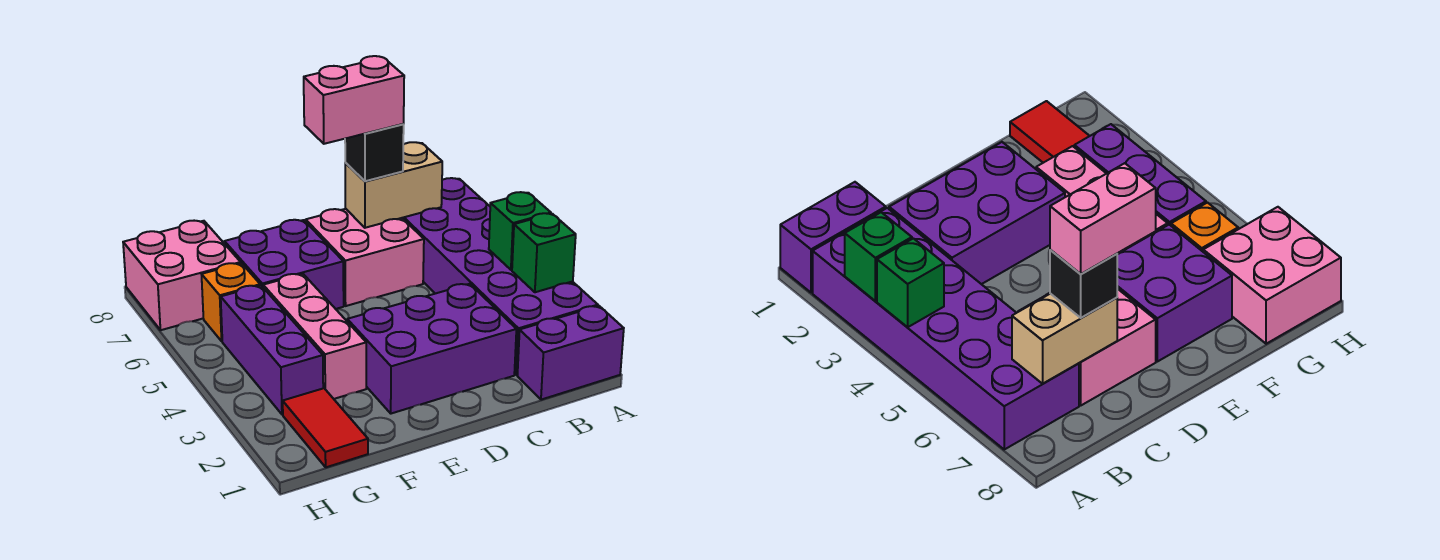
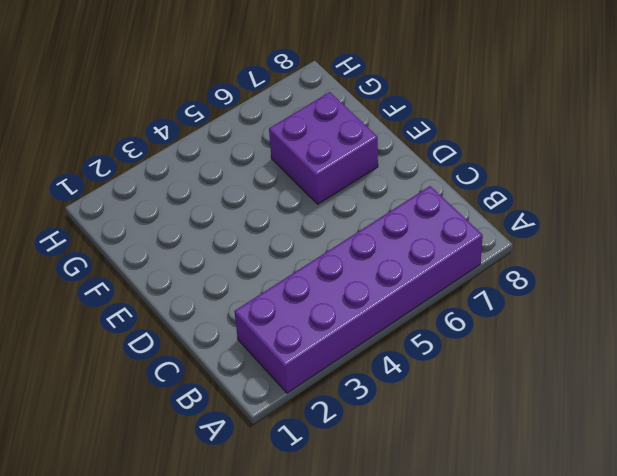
none -> purple brick A1:B1 level 1
none -> purple brick C2:E3 level 1
none -> pink brick C6:D7 level 1

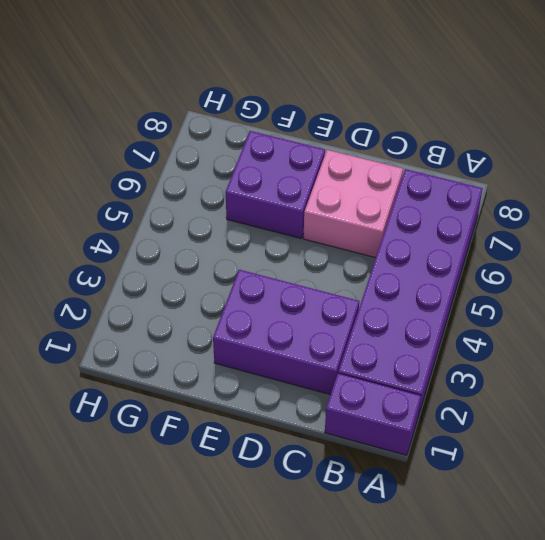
none -> pink brick F3:F5 level 1
none -> red tile G1:G2 level 1
none -> purple brick G3:G5 level 1

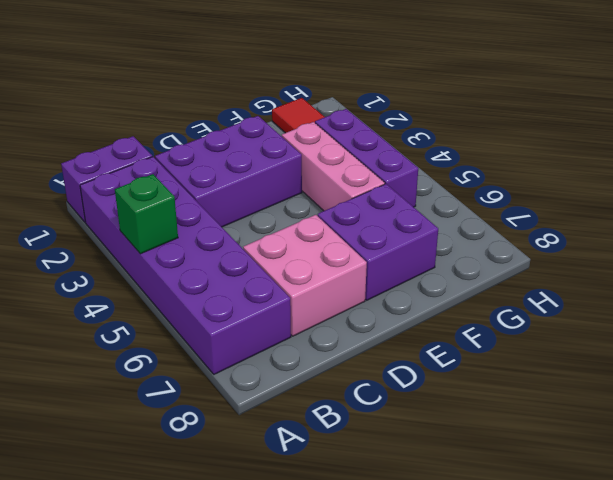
none -> orange brick G6 level 1
none -> pink brick G7:H8 level 1
none -> green brick A3 level 2

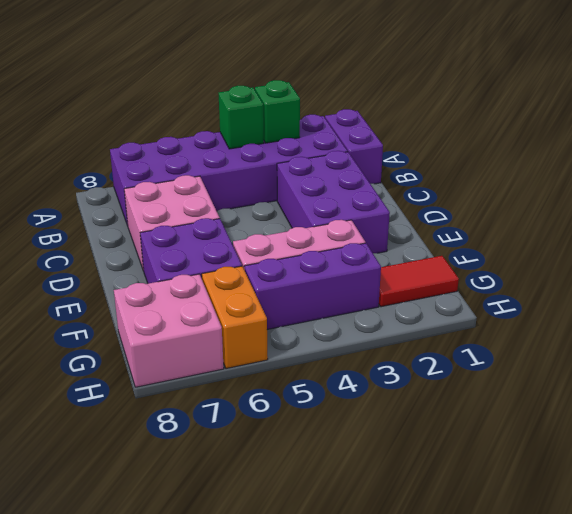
orange brick G6:H6 level 1 -> orange brick G6 level 1
none -> tan brick B7:C7 level 2
none -> black brick C7 level 3
none -> pink brick C7:D7 level 4

